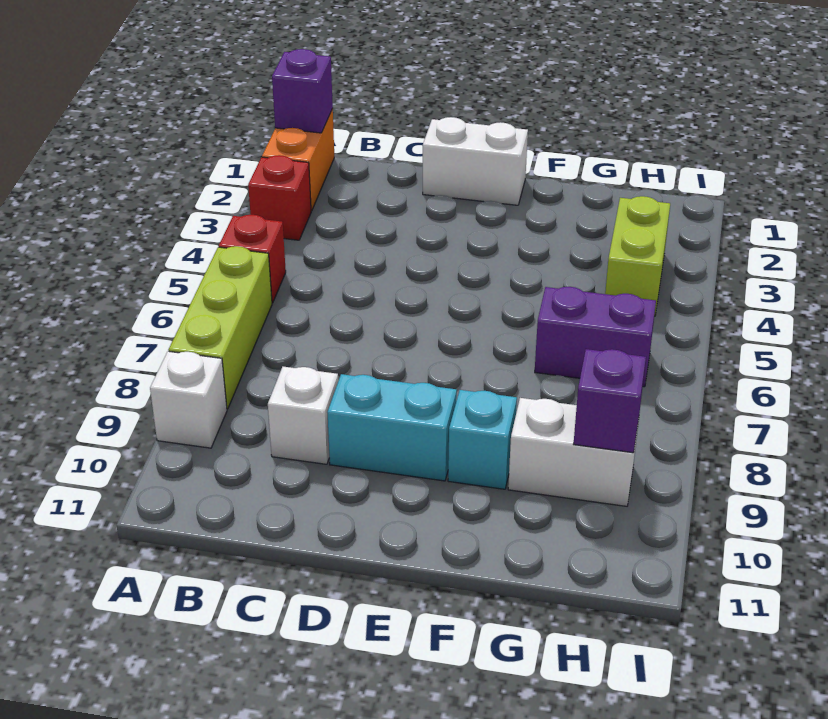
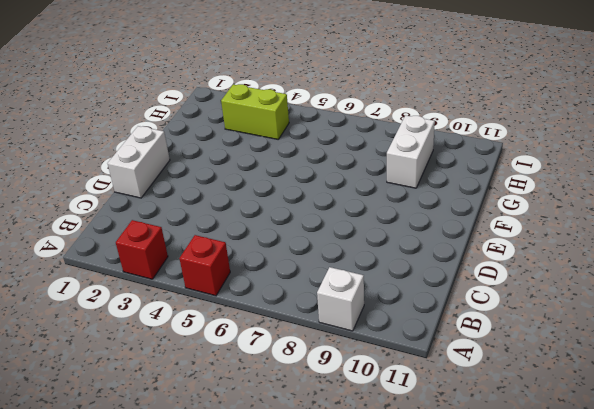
none -> orange brick A1:A2 level 1
none -> lime brick A6:A8 level 1
none -> white brick C9 level 1

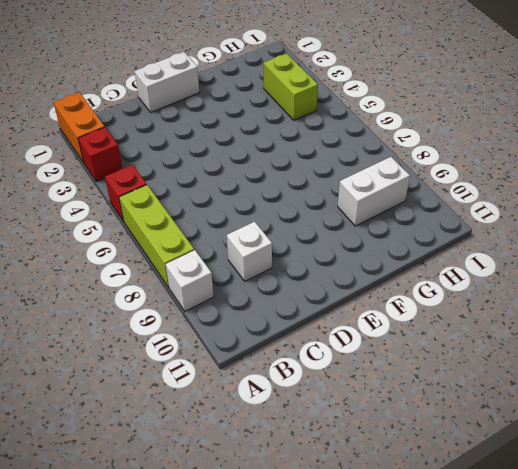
none -> cyan brick D9:E9 level 1
none -> cyan brick F9 level 1
none -> purple brick G6:H6 level 1

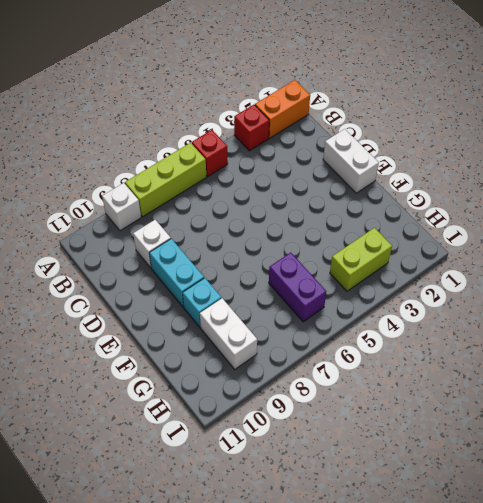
none -> purple brick A1 level 2
none -> purple brick H9 level 2

